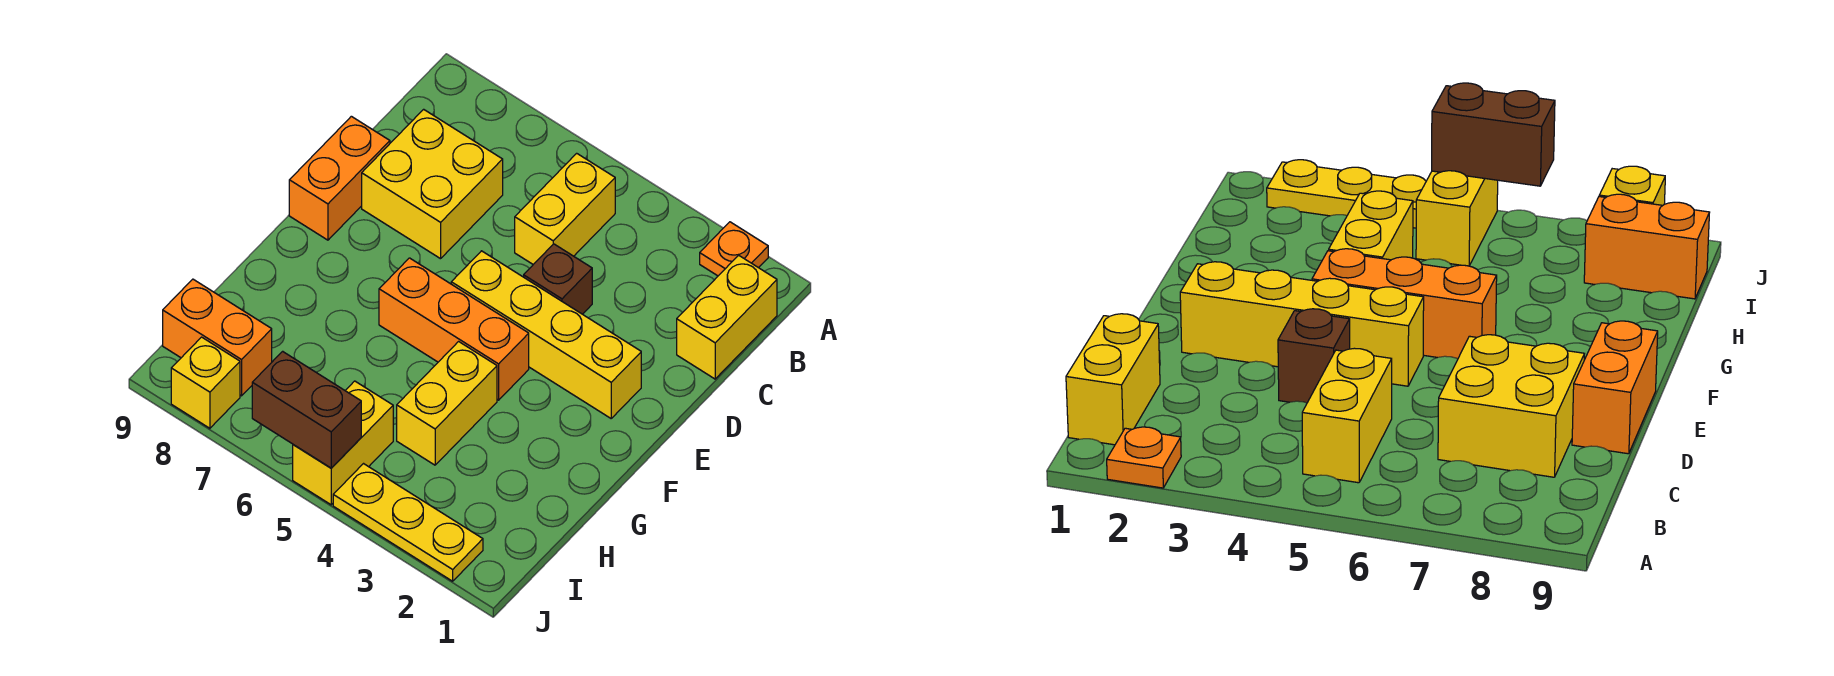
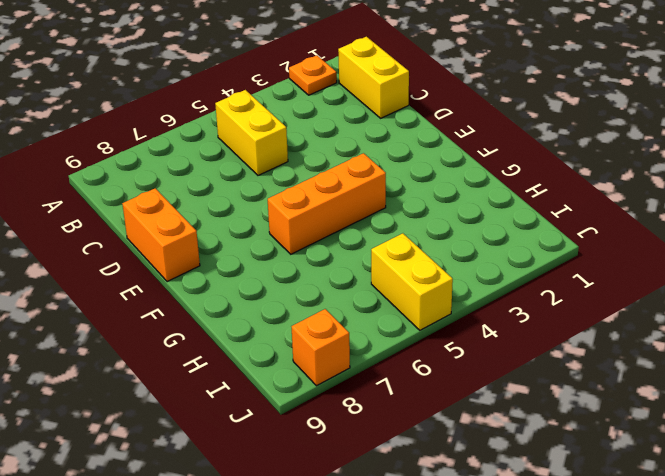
orange brick J8 level 1 -> yellow brick J8 level 1
none -> yellow brick C7:D8 level 1
none -> brown brick D4 level 1
none -> yellow brick E2:E5 level 1

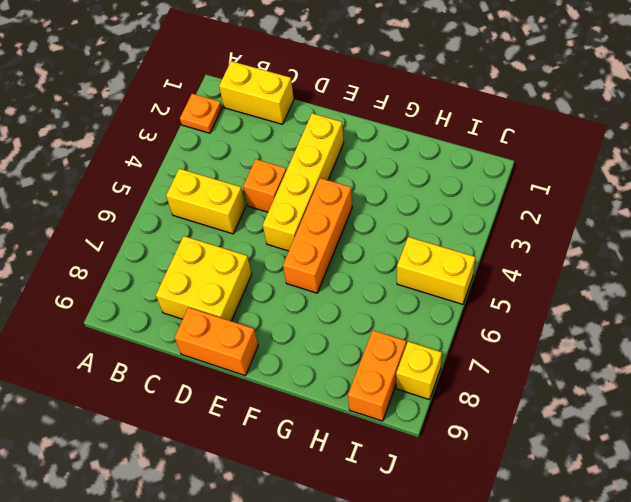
orange brick D4 level 1 -> brown brick D4 level 1
none -> yellow brick G4:H4 level 1
none -> yellow plate J2:J4 level 1
none -> brown brick J5:J6 level 2

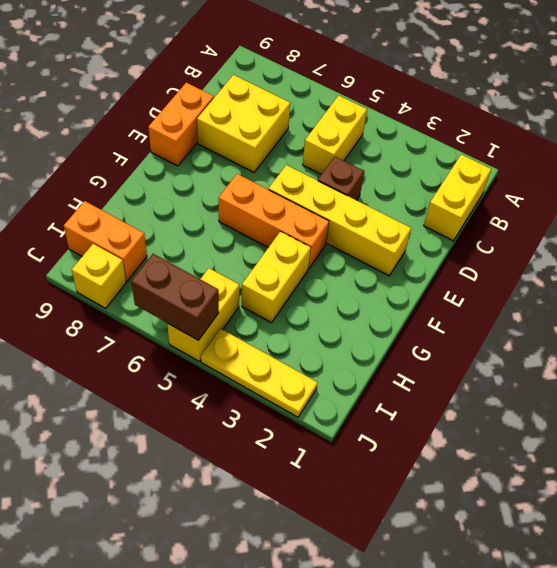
none -> orange plate A2 level 1

